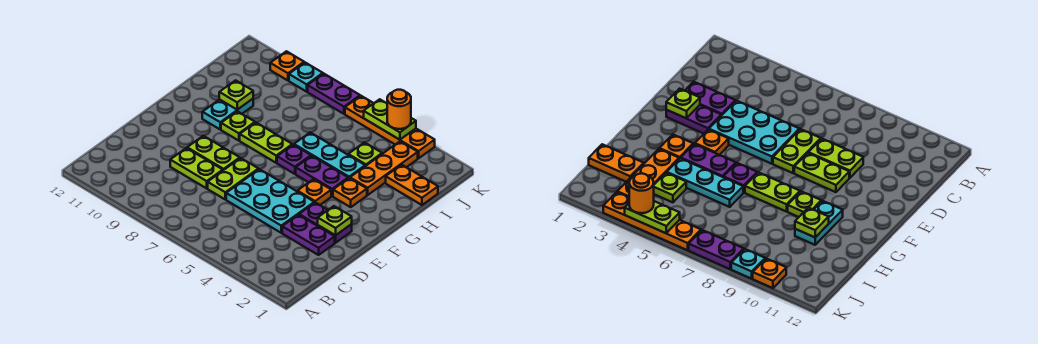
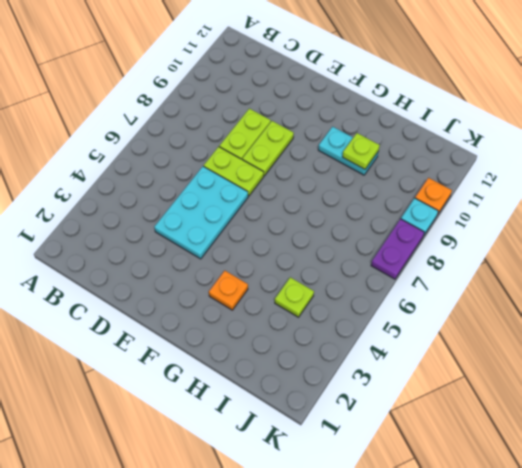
none -> purple plate D2:D3 level 1
none -> purple plate E2:E3 level 1
none -> orange plate F4 level 1

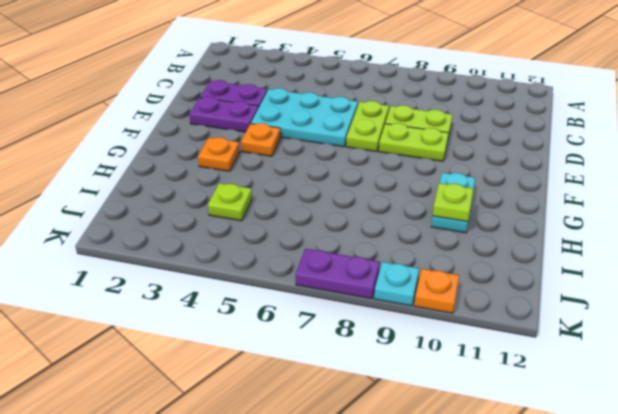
none -> purple plate G4:G5 level 1
none -> purple plate G6 level 1
none -> lime plate G7:G8 level 1

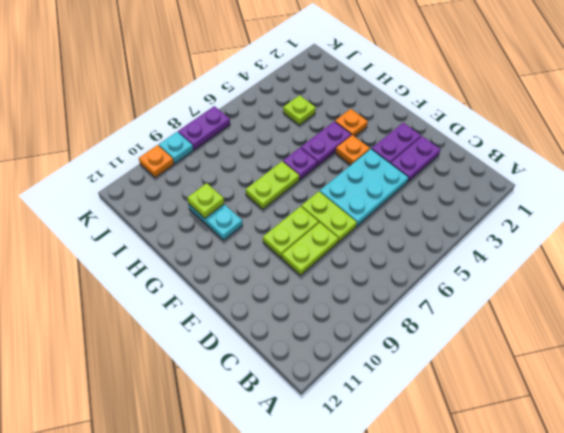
none -> lime plate G9 level 1
none -> orange plate H3:J3 level 1
none -> cyan plate H4:H6 level 1

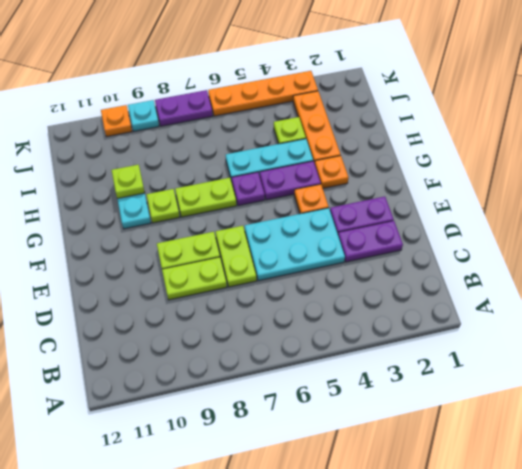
none -> orange plate I1:I2 level 1
none -> lime plate E2 level 2
none -> lime plate K4:K5 level 2

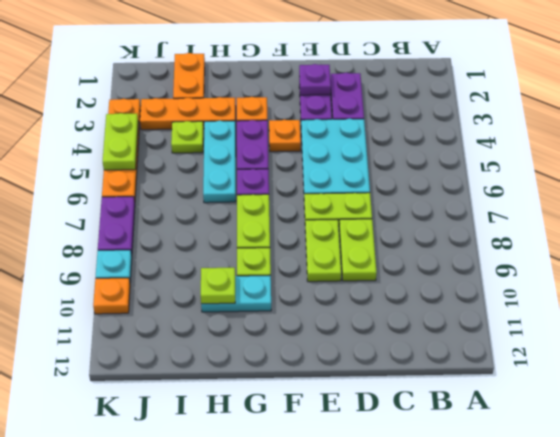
purple plate E2 level 2 -> lime plate E2 level 2
none -> orange round brick K4 level 3

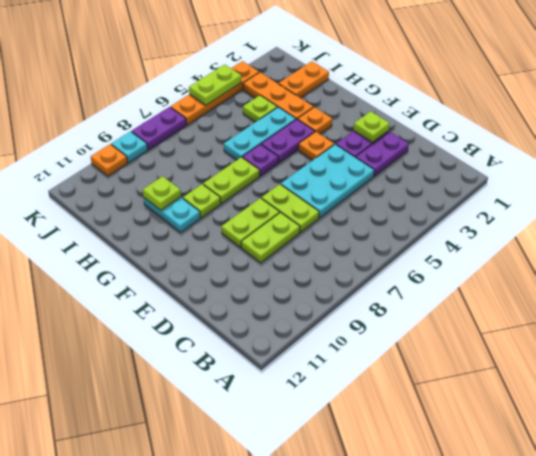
none -> orange round brick K4 level 3

